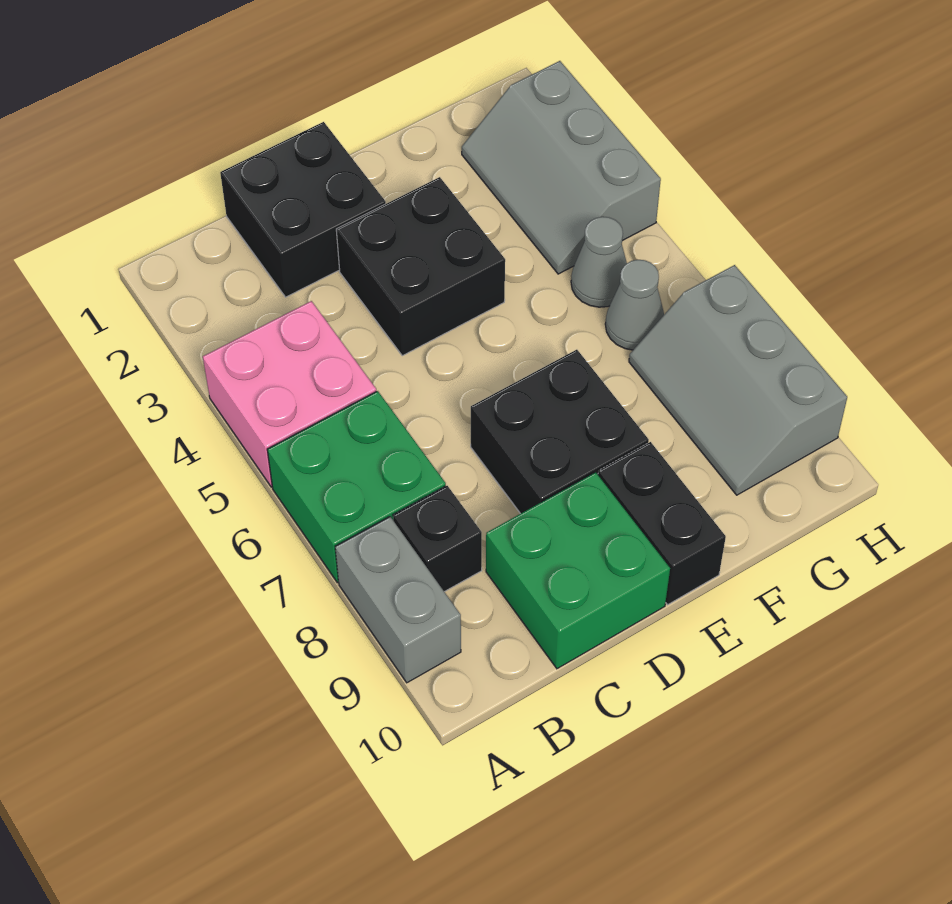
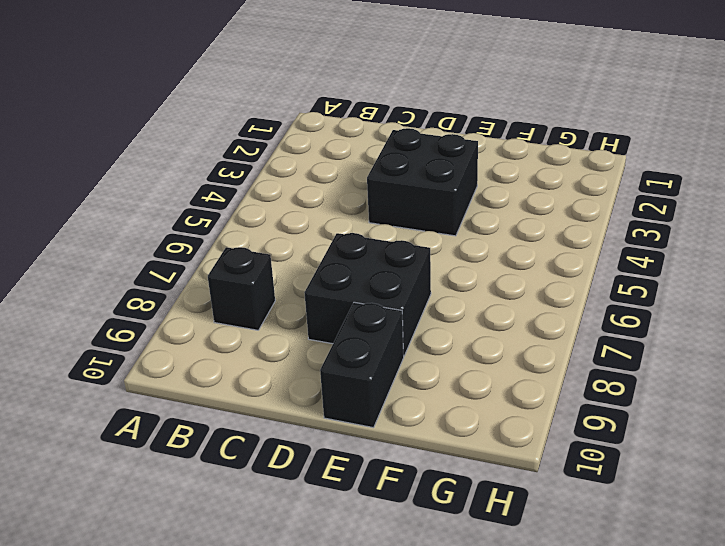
none -> pink brick A4:B5 level 1
none -> green brick A6:B7 level 1
none -> grey brick A8:A9 level 1

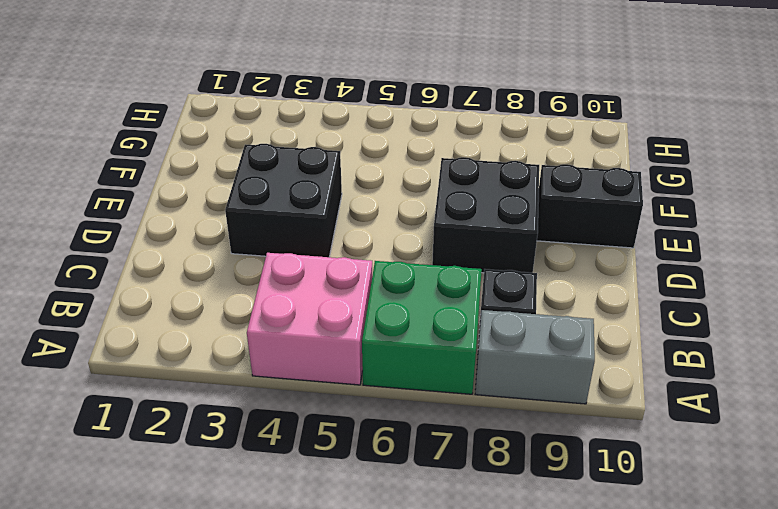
none -> black brick C1:D2 level 1
none -> green brick C9:D10 level 1
none -> grey slope G2:H4 level 1 top H

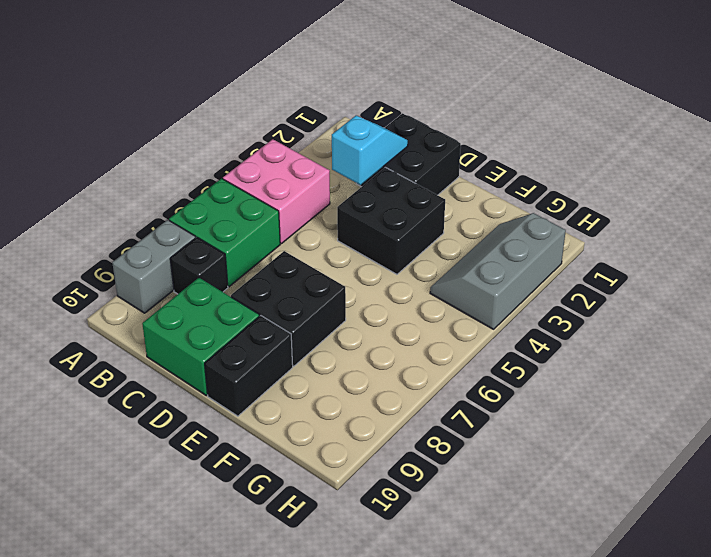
cyan slope C2:C3 level 2 top 3 -> none
none -> grey cone G5 level 1
none -> grey cone G6 level 1
none -> grey slope G7:H9 level 1 top H

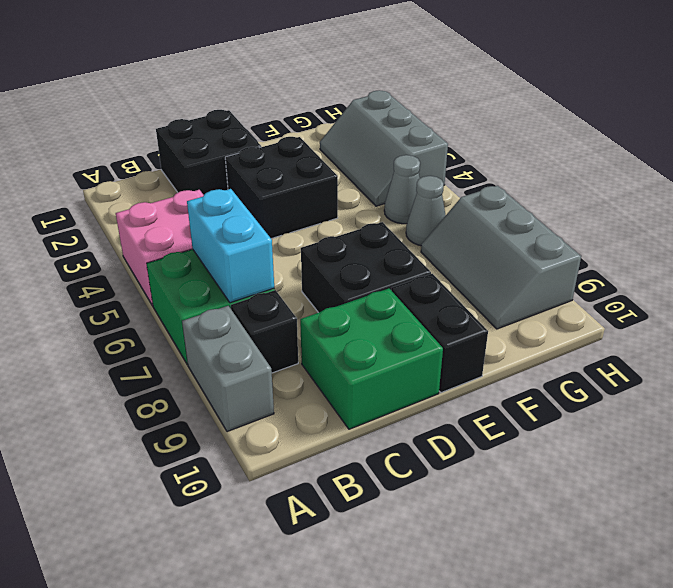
cyan brick B6:B7 level 2 -> none

